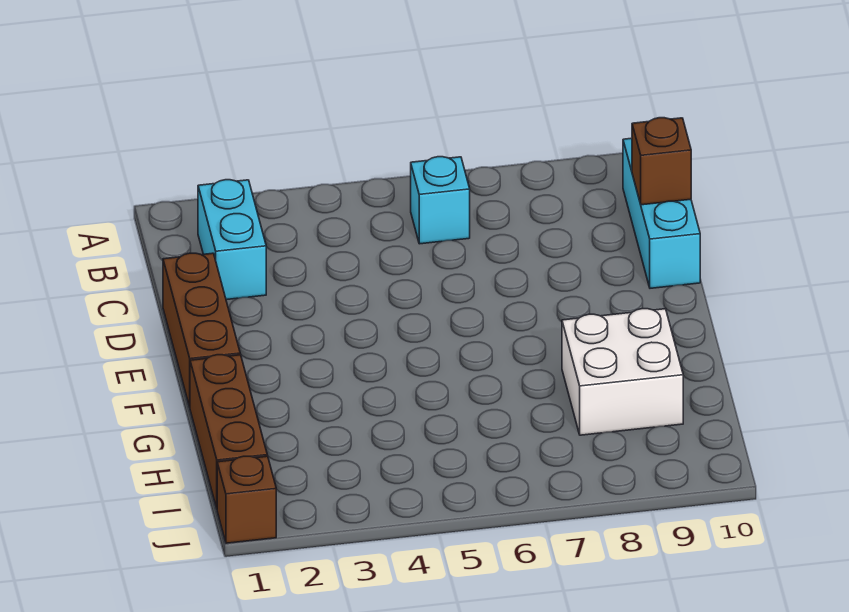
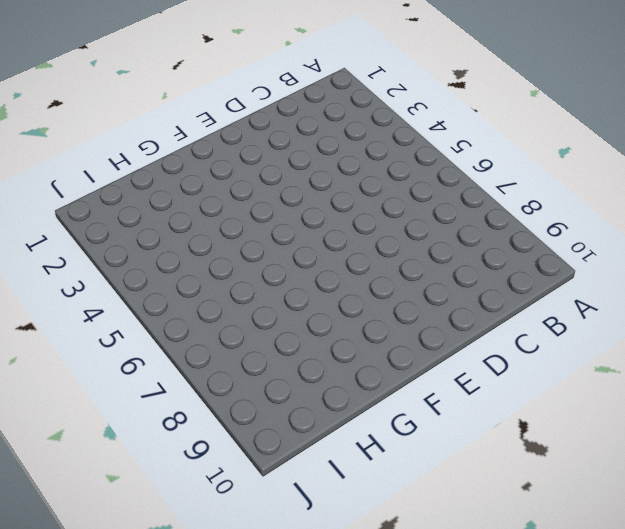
none -> cyan brick B2:C2 level 1
none -> cyan brick B6 level 1

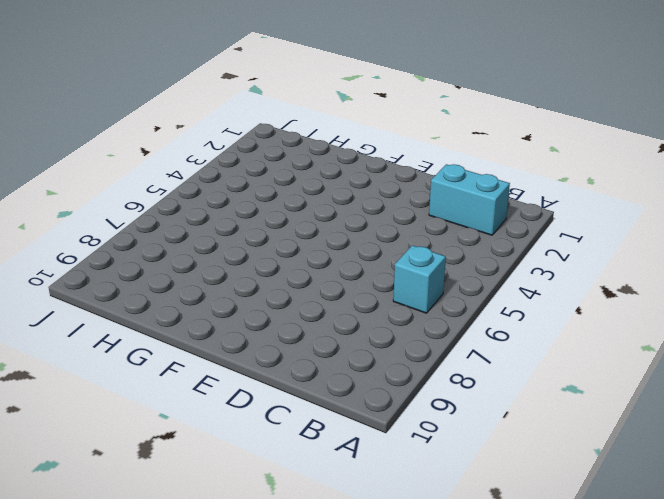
none -> cyan brick B10:D10 level 1
none -> brown brick D1:F1 level 1

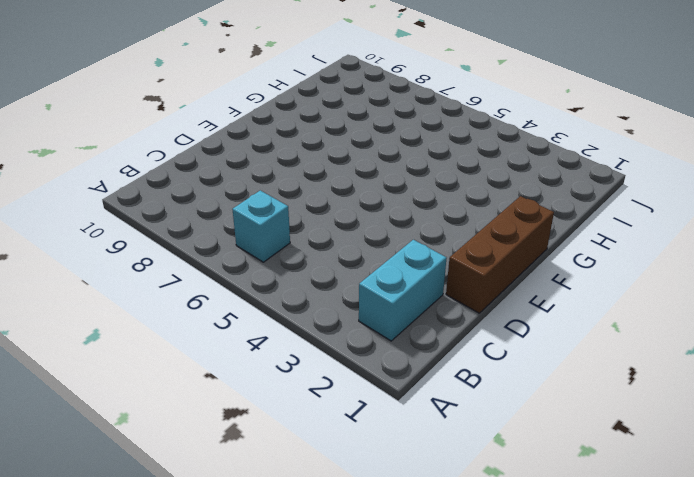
none -> cyan brick B10:D10 level 1
none -> brown brick G1:I1 level 1

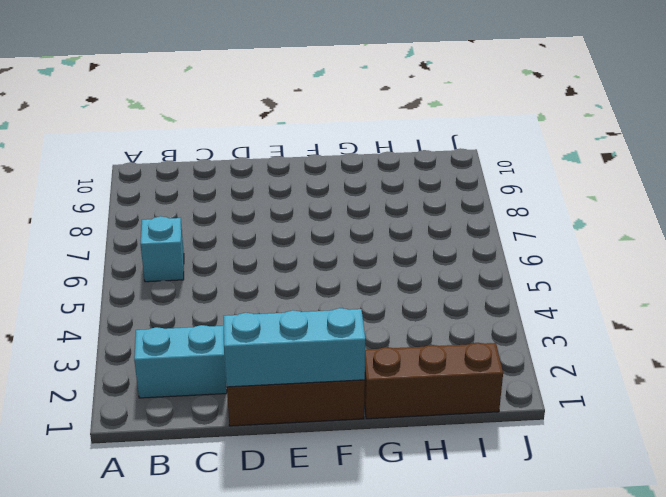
cyan brick D1:F1 level 2 -> cyan brick B10:D10 level 1
none -> white brick G8:H9 level 1
none -> brown brick J1 level 1

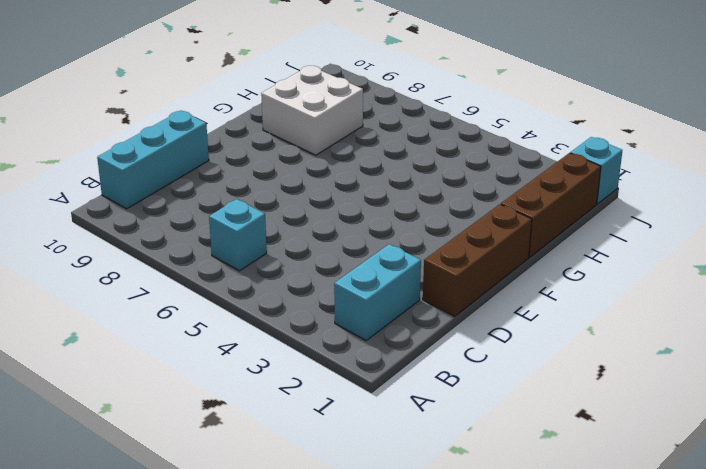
cyan brick J1 level 1 -> brown brick J1 level 1
none -> brown brick C10 level 2

